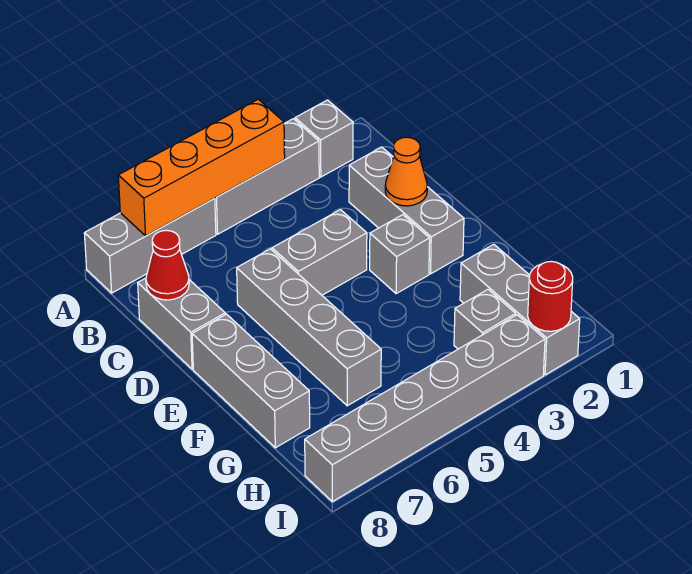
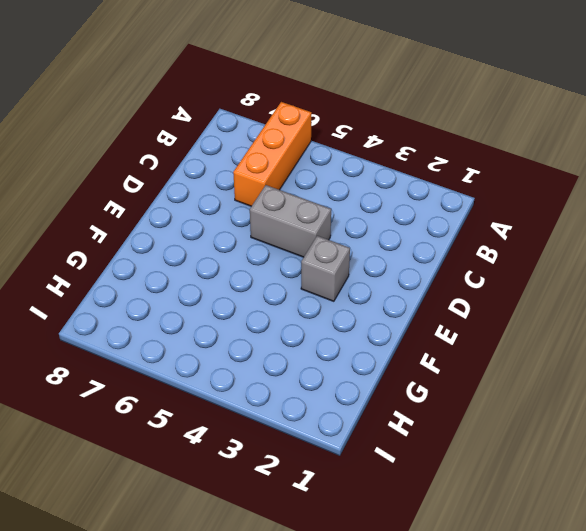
orange brick A6:C6 level 1 -> grey brick A6:A8 level 1
none -> grey brick A2 level 1
none -> grey brick A3:A5 level 1
none -> grey brick C2:E2 level 1

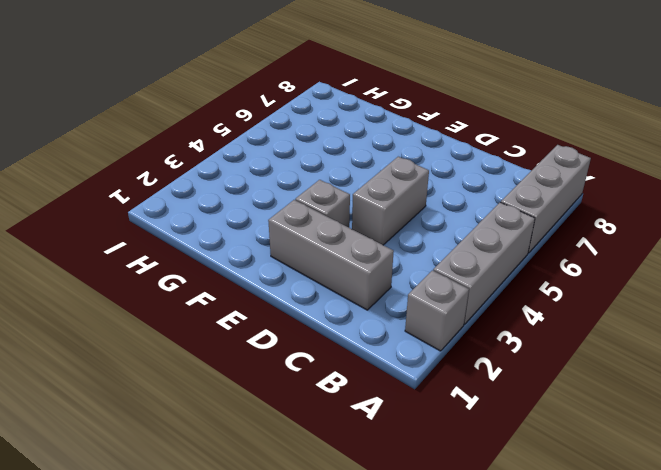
none -> grey brick C8:D8 level 1
none -> grey brick D6:G6 level 1
none -> grey brick E8:G8 level 1

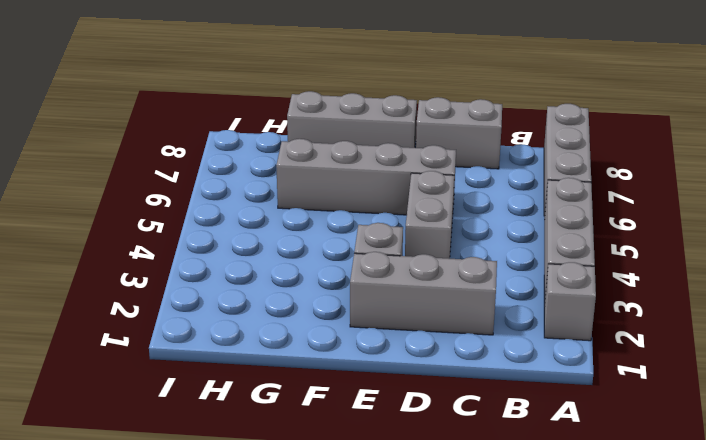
none -> grey brick G2:I2 level 1
none -> grey brick H3 level 1
none -> grey brick I3:I8 level 1

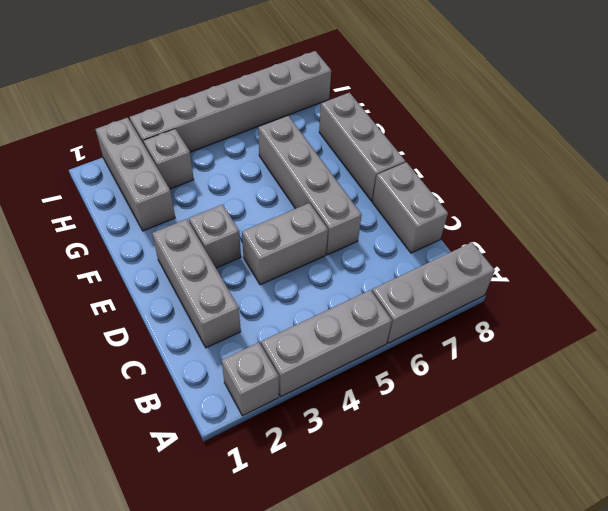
none -> orange brick A4:A7 level 2
none -> red cone C8 level 2
none -> orange cone D2 level 2

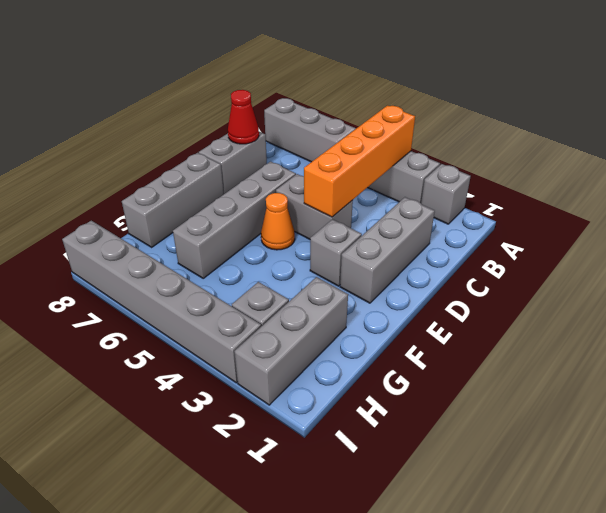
orange brick A4:D4 level 2 -> orange brick A4:A7 level 2
orange cone E5 level 1 -> orange cone D2 level 2
none -> red round brick I2 level 2

